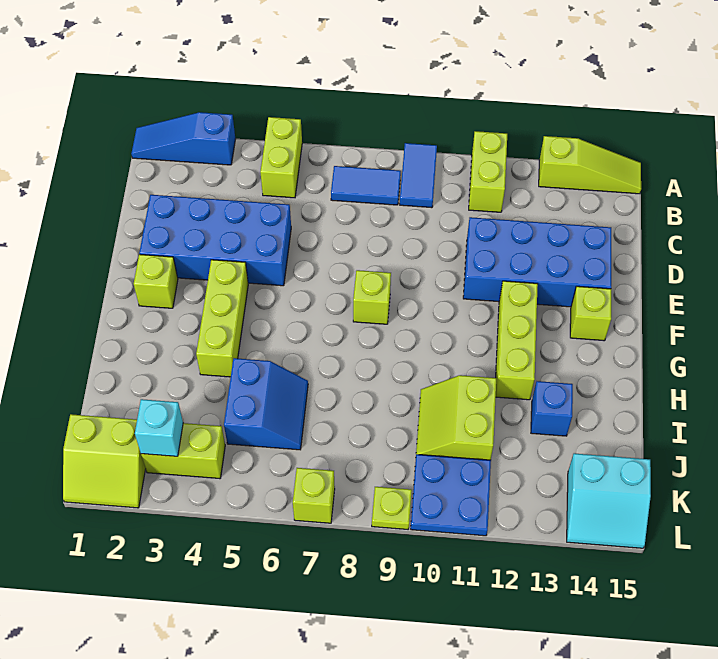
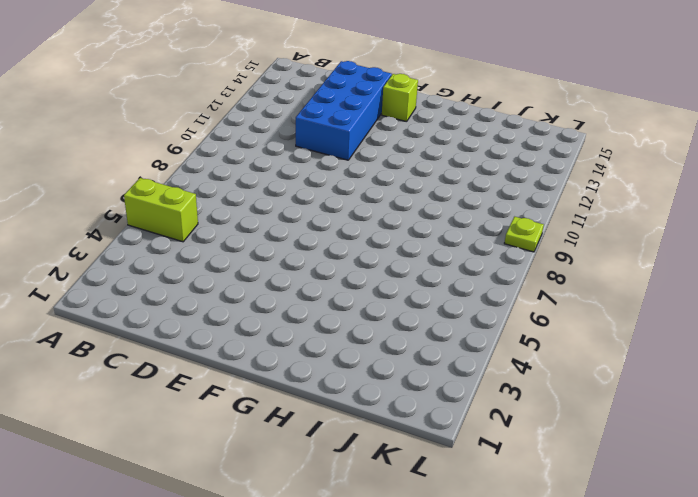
none -> blue slope A1:A3 level 1 top 3
none -> blue tile A9:B9 level 1
none -> lime brick A11:B11 level 1

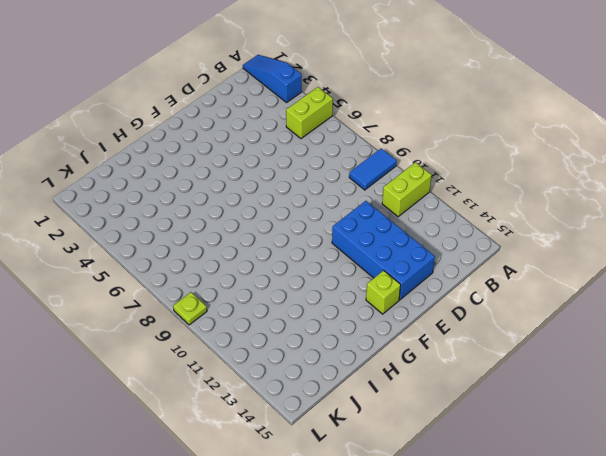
none -> lime slope A13:A15 level 1 top 13
none -> blue tile B7:B8 level 1
none -> blue brick D2:E5 level 1

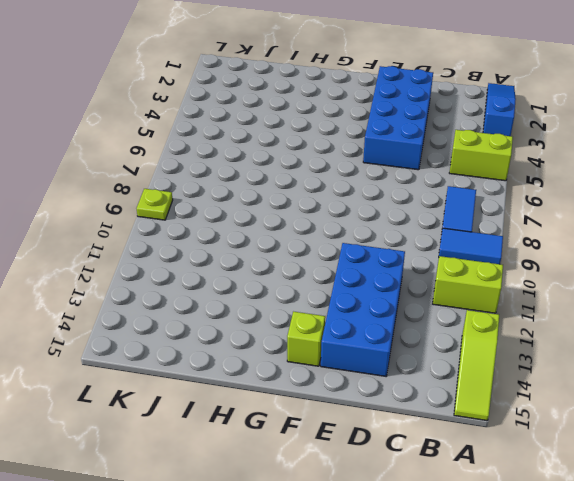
none -> lime brick F2 level 1
none -> lime brick F4:H4 level 1
none -> lime brick F8 level 1

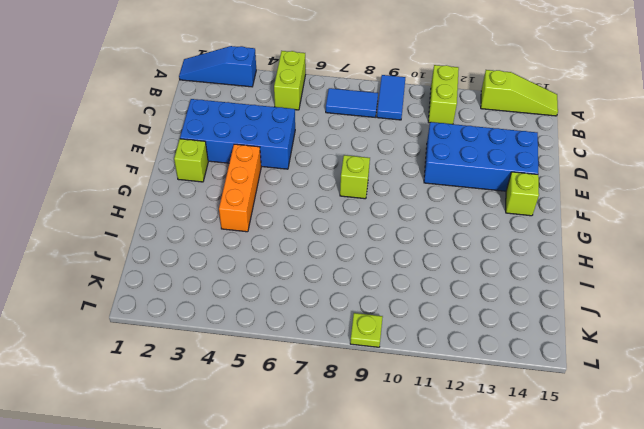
orange brick F4:H4 level 1 -> lime brick F4:H4 level 1
none -> lime brick F12:H12 level 1
none -> blue slope I5:J6 level 1 top 5
none -> lime slope I10:J11 level 1 top 11

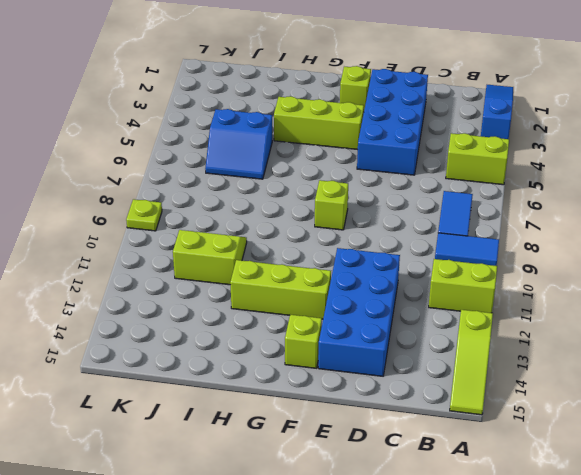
none -> blue brick I13 level 1
none -> lime slope K1:L2 level 1 top K
none -> lime brick K3:K4 level 1

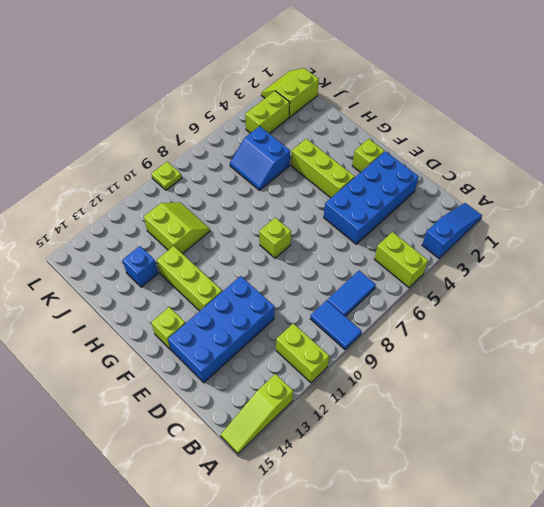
none -> blue plate K10:L11 level 1
none -> cyan slope K14:L15 level 1 top K
none -> lime brick L7 level 1

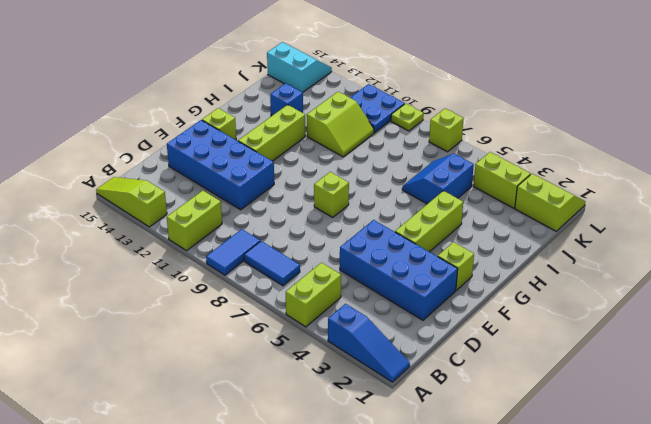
none -> cyan brick K3 level 2

